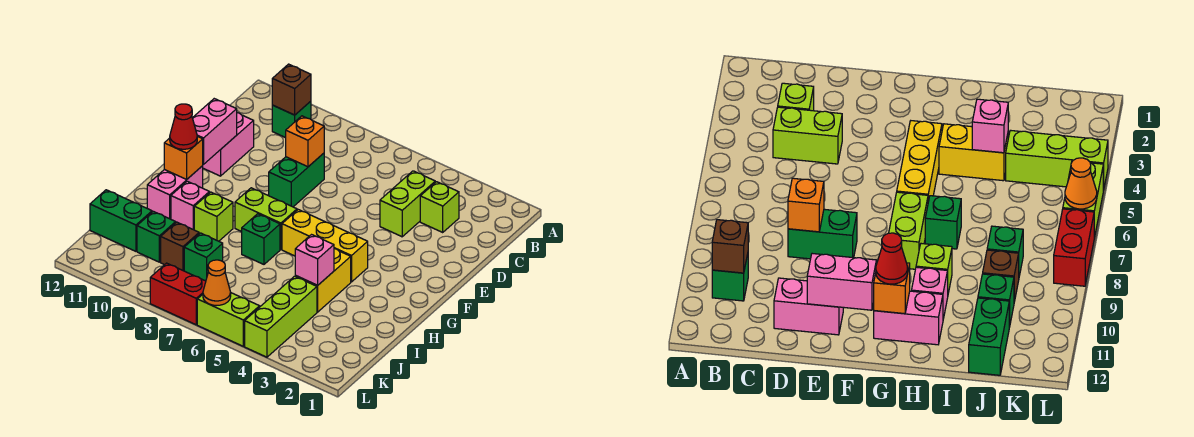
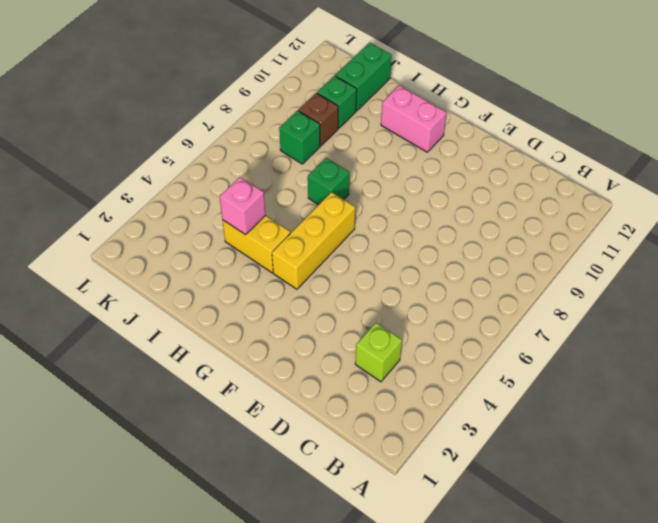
none -> green brick B10 level 1
none -> lime brick C4:D4 level 1
none -> green brick D8:E8 level 1

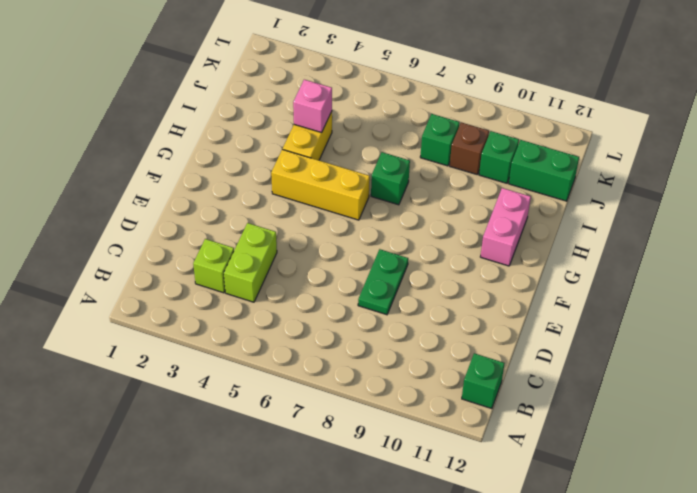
green brick B12 level 1 -> green brick B10 level 1
green plate D8:E8 level 1 -> green brick D8:E8 level 1
none -> pink brick D11:E11 level 1
none -> lime brick G7:G8 level 1
none -> lime brick H9 level 1

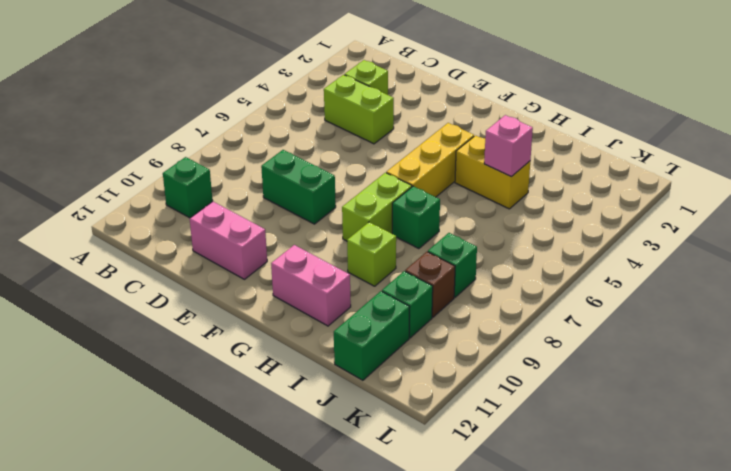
none -> pink brick H10 level 1
none -> lime brick J4:L4 level 1
none -> lime brick L5:L6 level 1

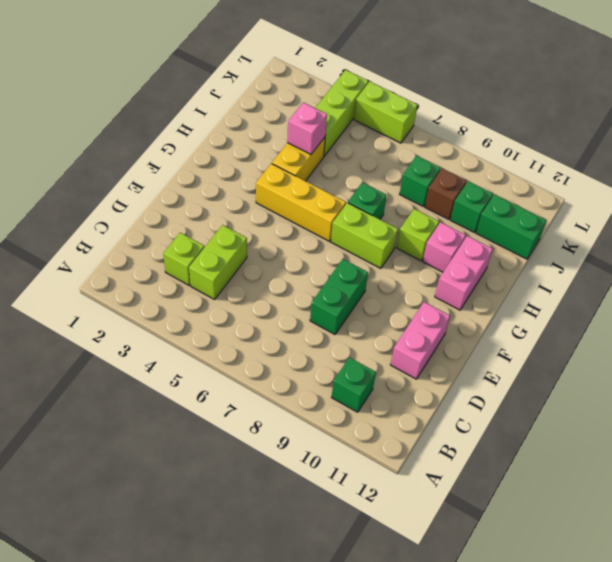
none -> red brick L7:L8 level 1
none -> brown brick B10 level 2
none -> orange brick D8 level 2

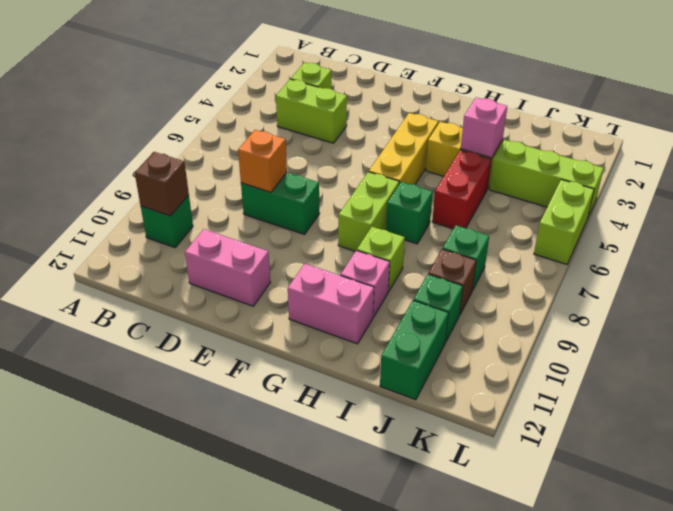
red brick I5:I6 level 1 -> red brick L7:L8 level 1
none -> pink brick E11:F11 level 2
none -> orange brick G11 level 2
none -> orange cone L6 level 2

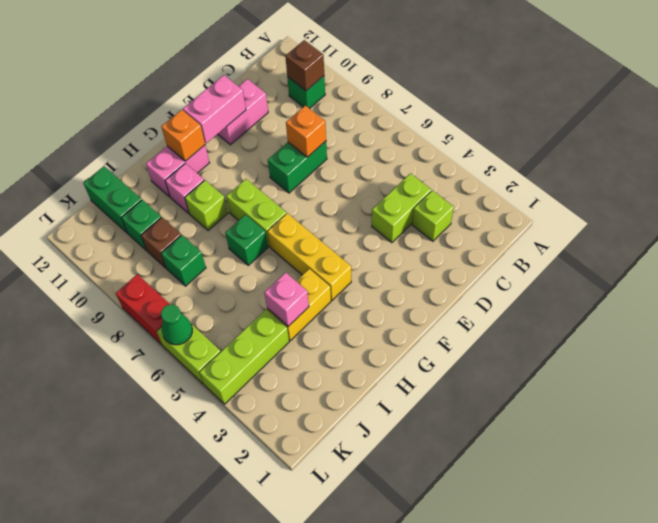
green cone L6 level 2 -> orange cone L6 level 2
none -> red cone G11 level 3

